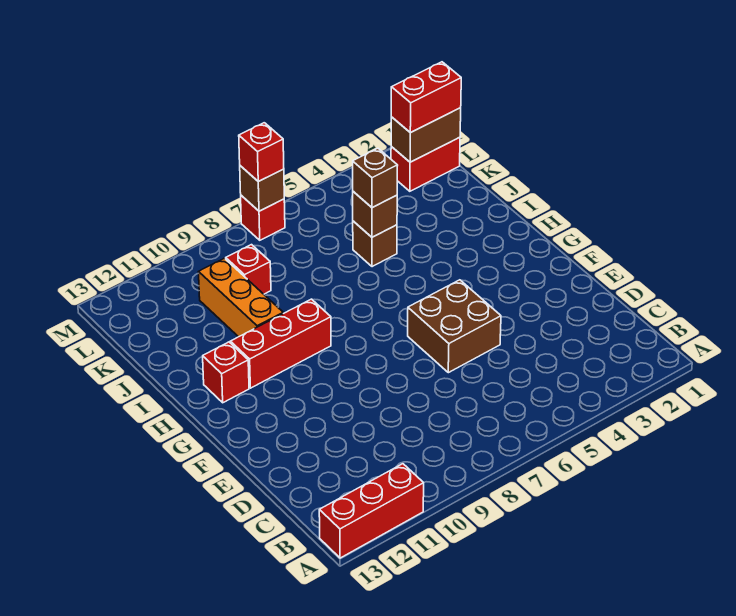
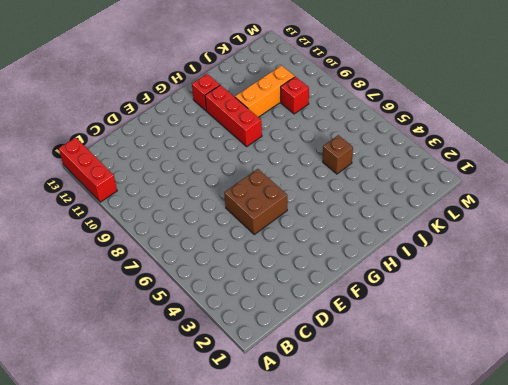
none -> red brick L1:L2 level 1
none -> red brick M7 level 1
none -> brown brick J5 level 2

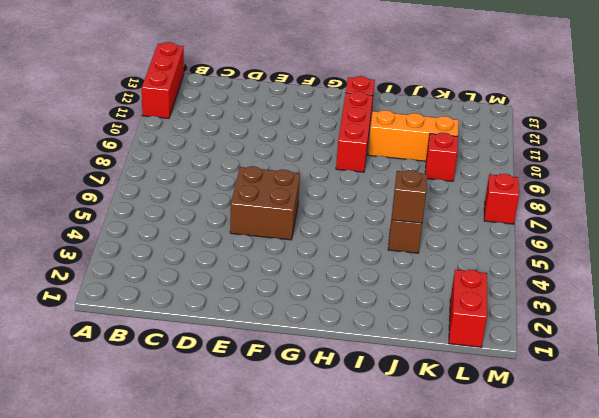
none -> brown brick L1:L2 level 2
none -> brown brick M7 level 2
none -> brown brick J5 level 3

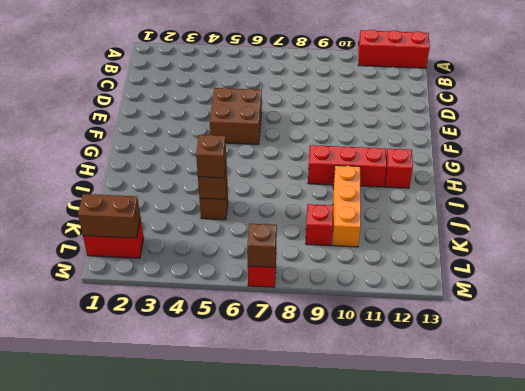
none -> red brick L1:L2 level 3
none -> red brick M7 level 3

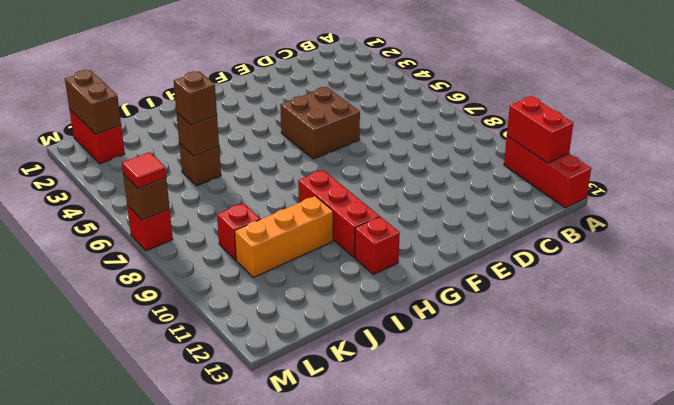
red brick A11:A12 level 2 -> red brick L1:L2 level 3
red tile M7 level 3 -> red brick M7 level 3

